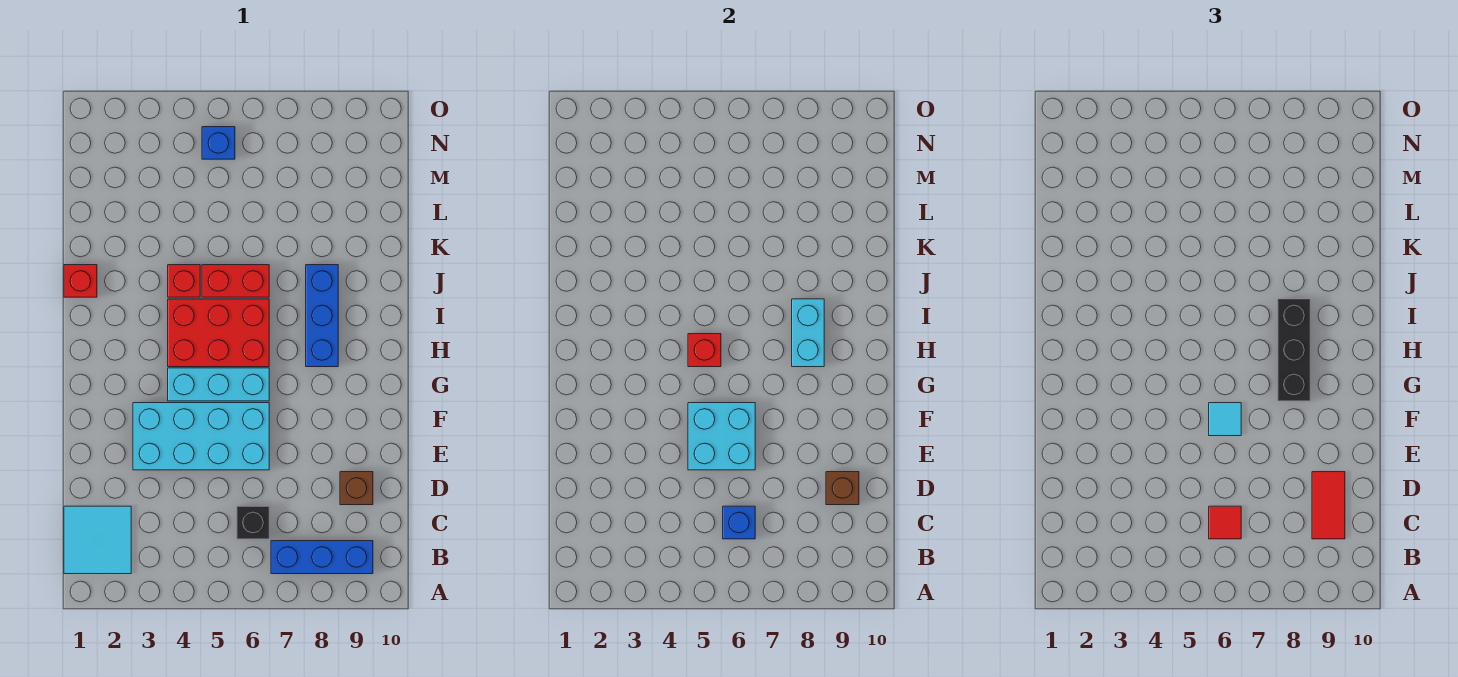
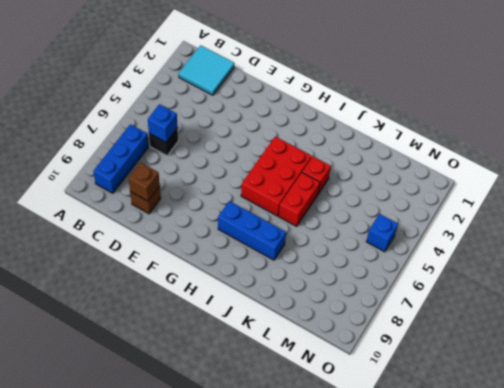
none -> cyan brick E3:F6 level 1
none -> cyan brick G4:G6 level 1
none -> red brick J1 level 1

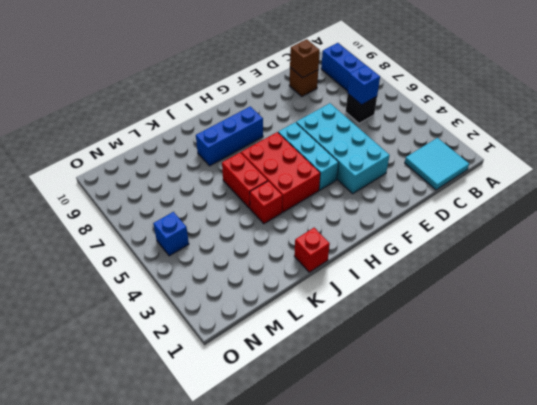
none -> cyan brick E5:F6 level 2
none -> red brick H5 level 2
none -> cyan brick H8:I8 level 2

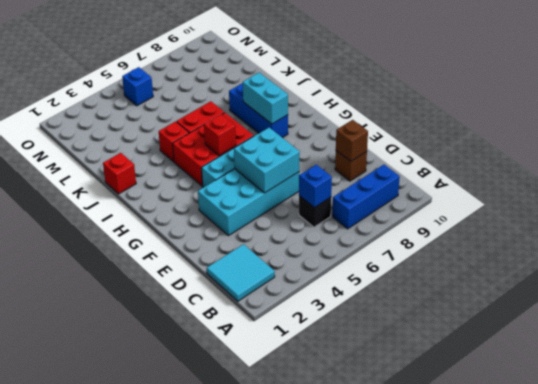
none -> red tile C6 level 3
none -> red tile C9:D9 level 3
none -> cyan tile F6 level 3

